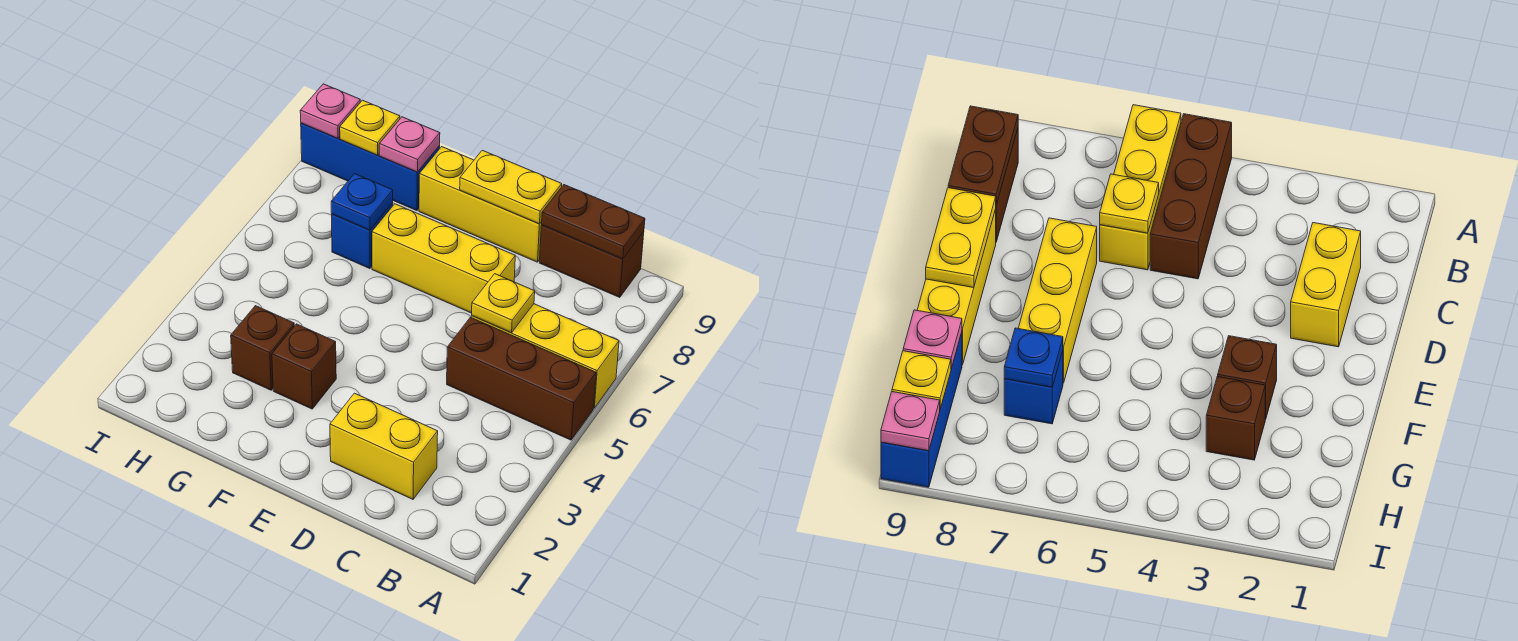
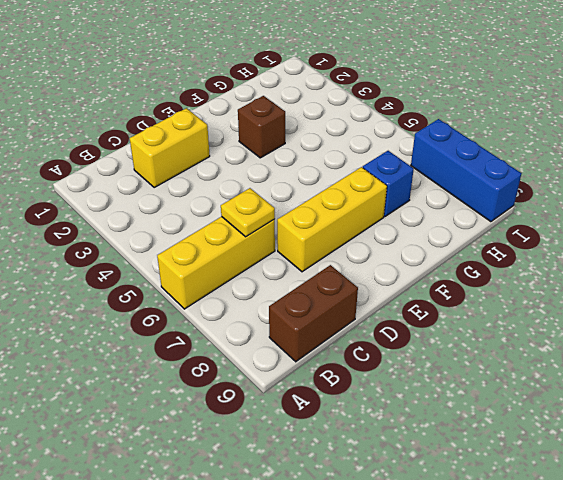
blue brick I7:I9 level 1 -> blue brick G9:I9 level 1
none -> brown brick A5:C5 level 1
none -> yellow brick D9:F9 level 1
none -> brown brick G3 level 1

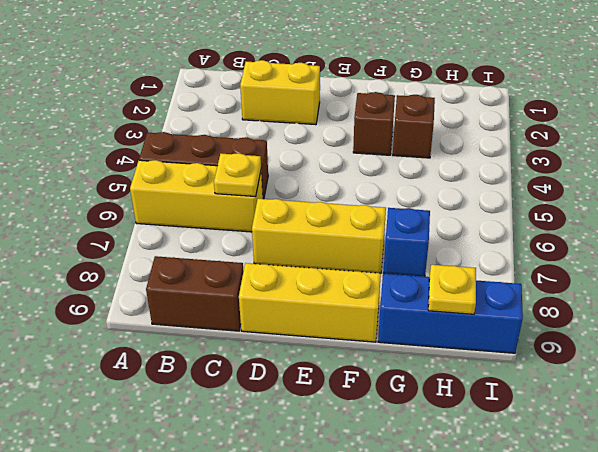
none -> brown plate B9:C9 level 2
none -> yellow plate D9:E9 level 2
none -> blue plate G7 level 2

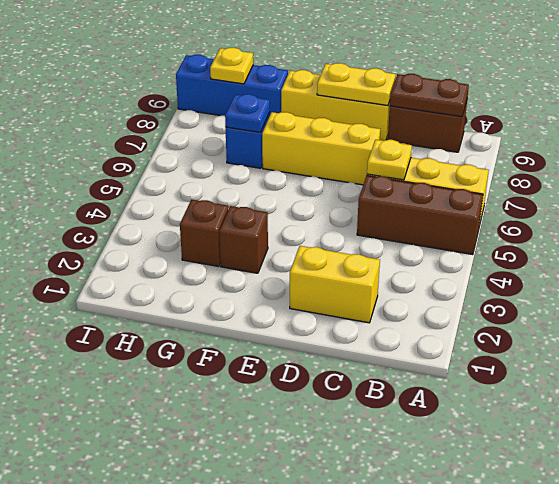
none -> pink plate G9 level 2
none -> pink plate I9 level 2

